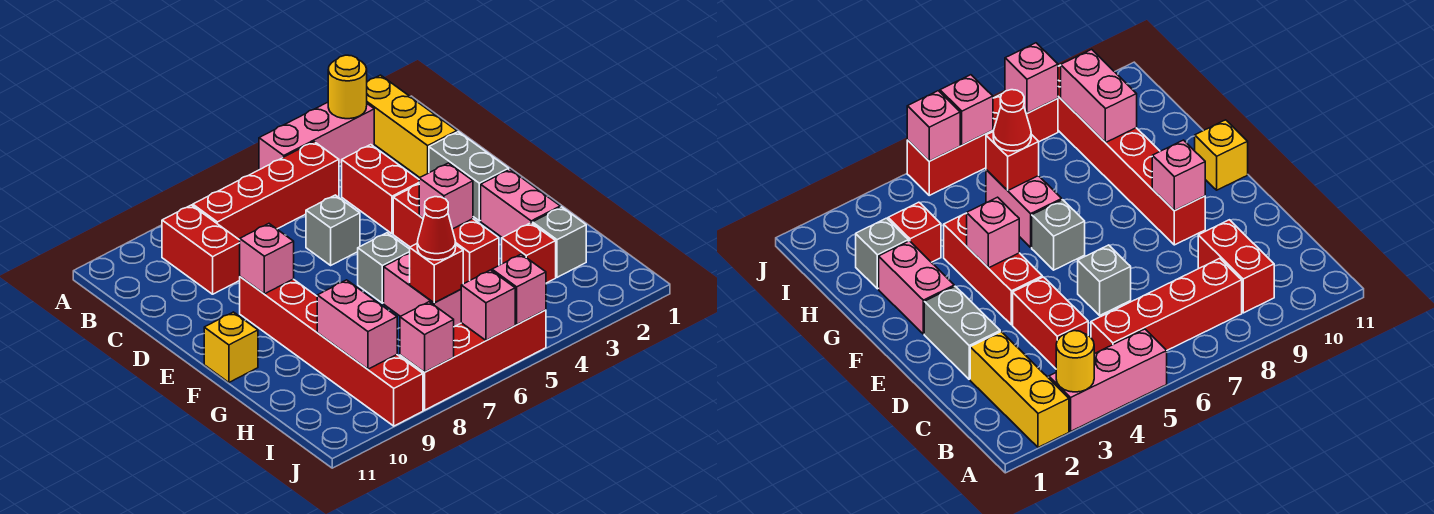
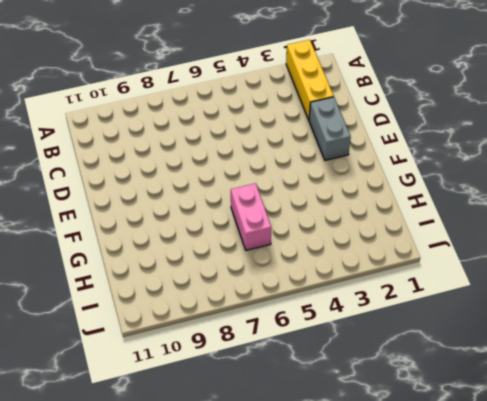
none -> pink brick A3:A5 level 1
none -> red brick B5:B8 level 1
none -> red brick B9:C9 level 1

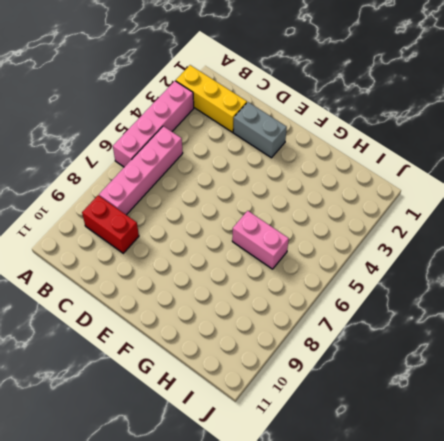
pink brick A3:A6 level 1 -> pink brick A3:A5 level 1
pink brick B5:B8 level 1 -> red brick B5:B8 level 1
none -> red brick C4:D4 level 1
none -> grey brick D6 level 1
none -> red brick E4:G4 level 1

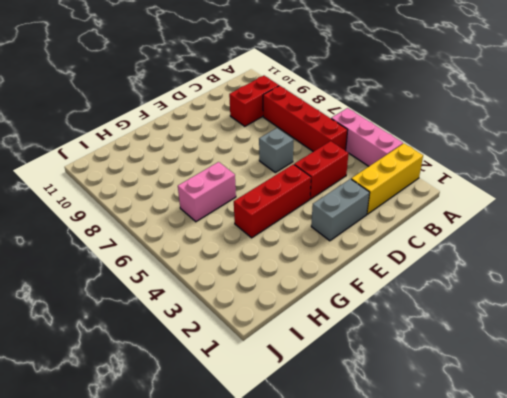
none -> red brick E9:J9 level 1
none -> pink brick F2:G2 level 1
none -> grey brick F6 level 1

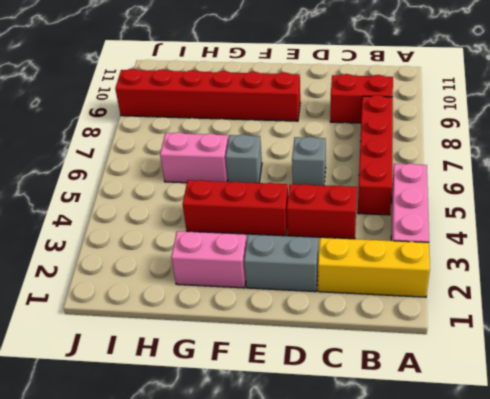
none -> yellow brick F11 level 1
none -> grey brick H2 level 1
none -> red brick H3 level 1

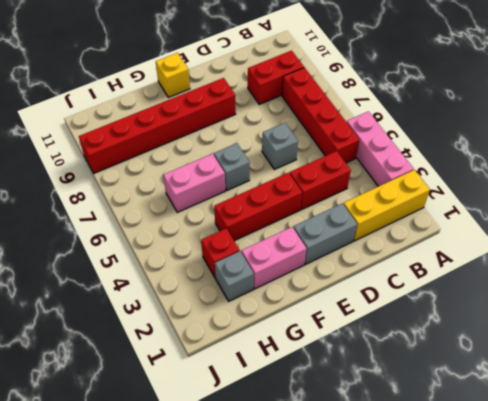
none -> red brick J5:J8 level 1
none -> yellow round brick A3 level 2
none -> pink brick E9 level 2

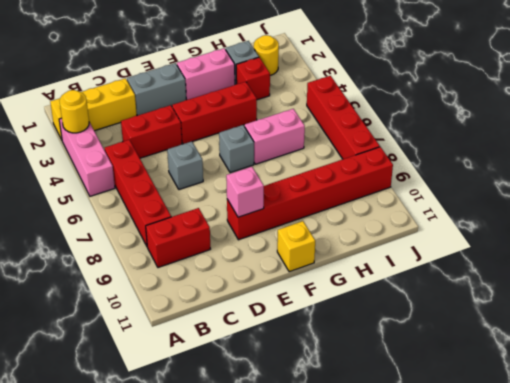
yellow round brick I2 level 1 -> none
none -> pink brick F4 level 2
none -> red brick H6 level 2
none -> pink brick H9:I9 level 2

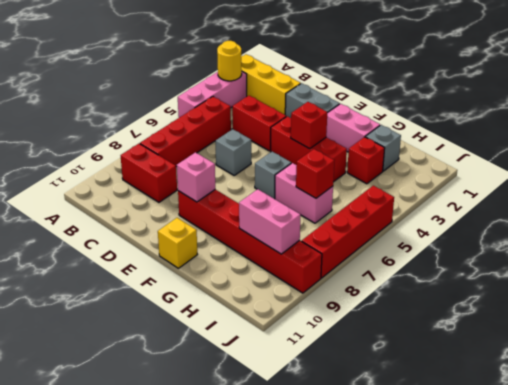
red brick F4 level 2 -> pink brick F4 level 2
none -> pink brick J5 level 2
none -> pink brick J6 level 2
none -> pink brick J8 level 2

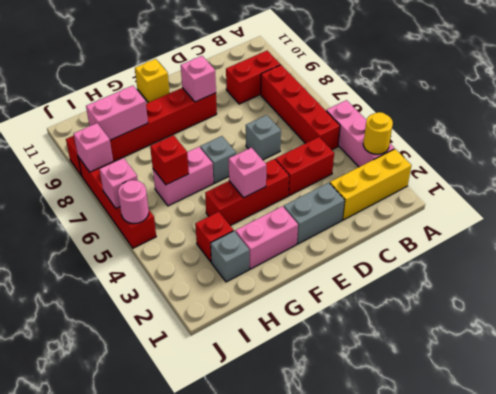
pink round brick J5 level 2 -> pink brick J5 level 2
none -> red cone H6 level 3

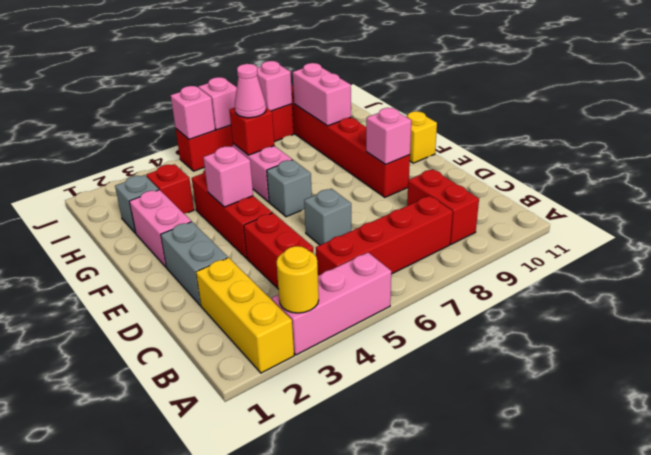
pink cone H6 level 3 -> red cone H6 level 3

